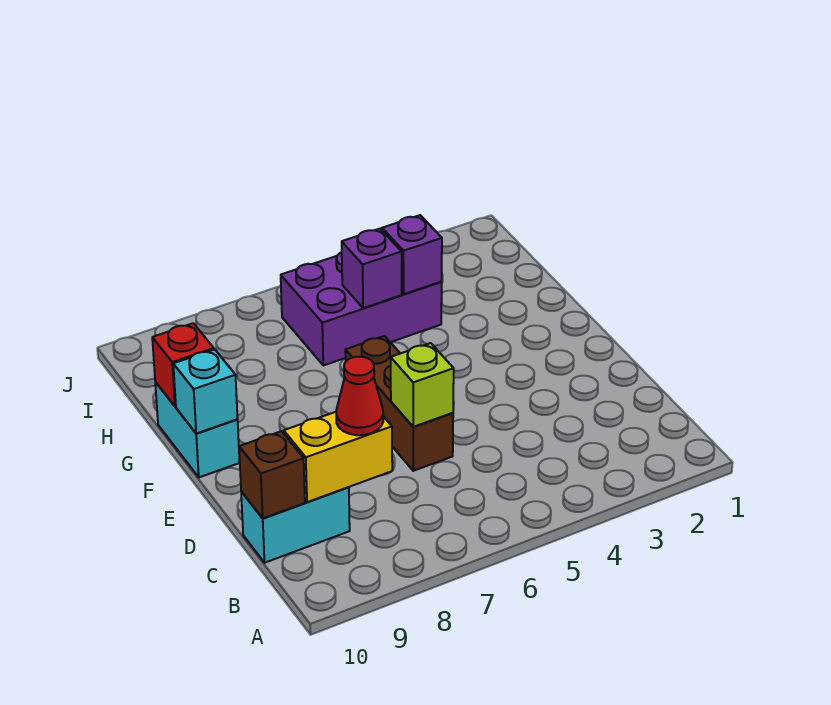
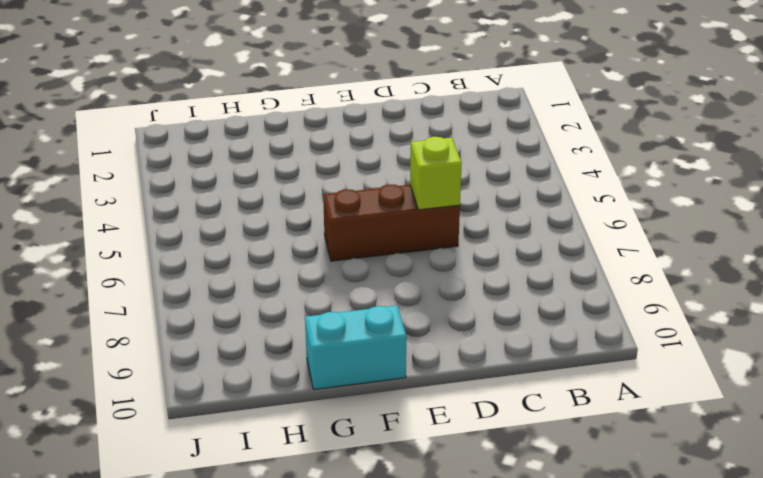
none -> cyan brick C9:C10 level 1
none -> purple brick H4:I6 level 1
none -> yellow brick C8:C9 level 2

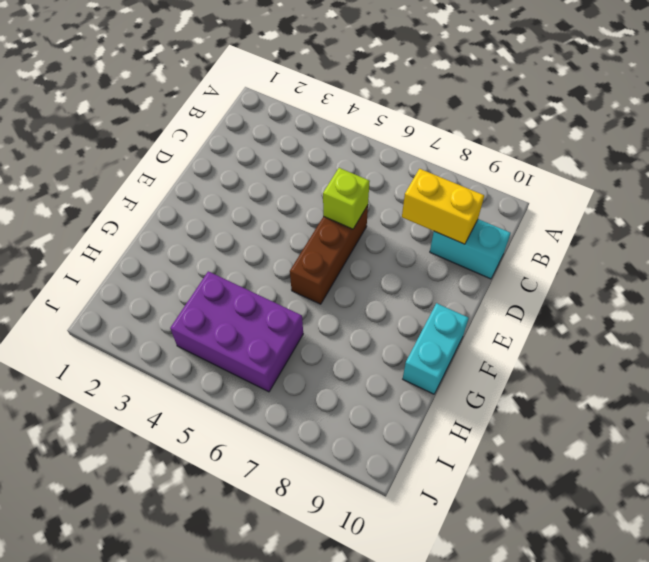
none -> brown brick C10 level 2
none -> cyan brick F10 level 2
none -> red brick G10 level 2

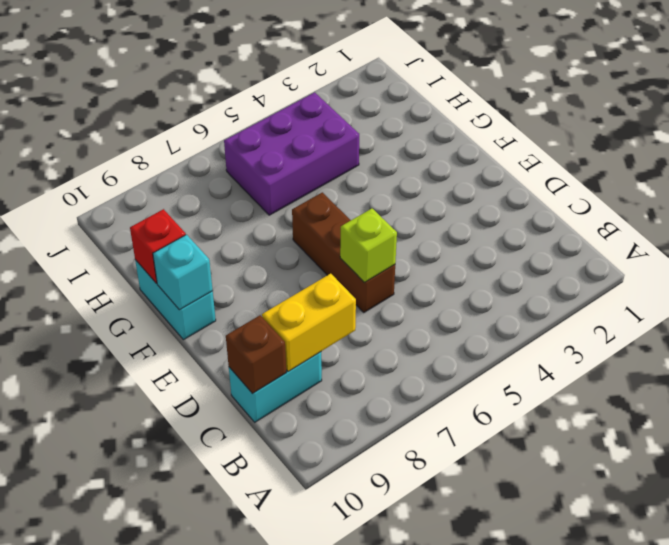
none -> purple brick H4 level 2
none -> purple brick H5 level 2
none -> red cone C8 level 3

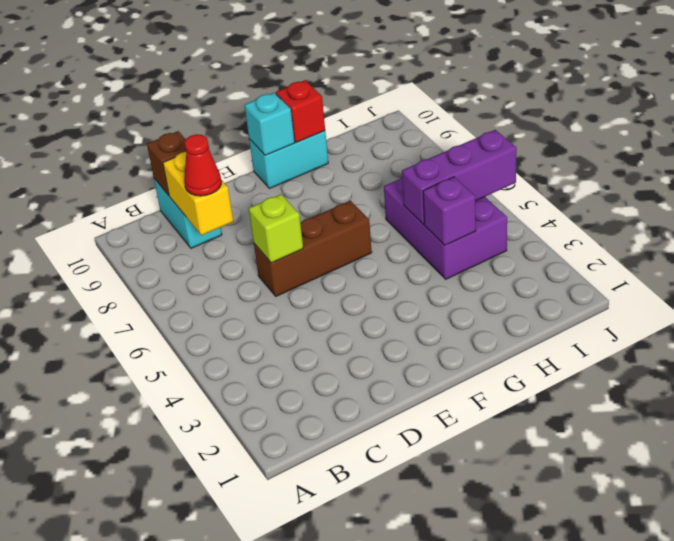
purple brick H5:J5 level 2 -> purple brick H5 level 2

